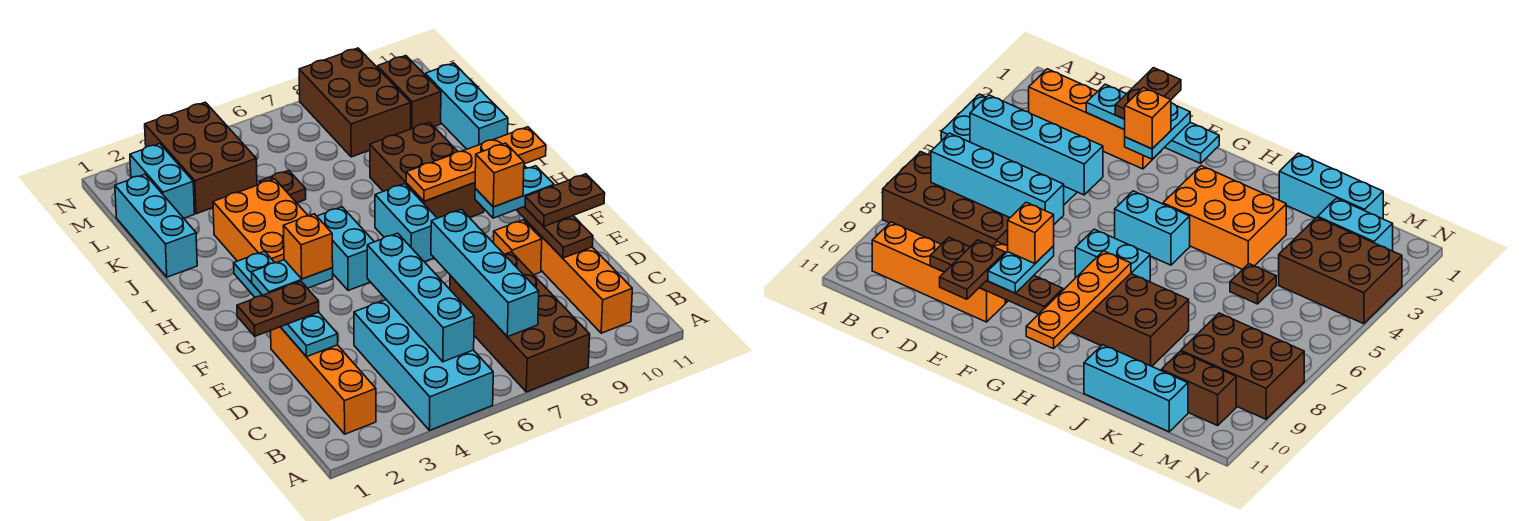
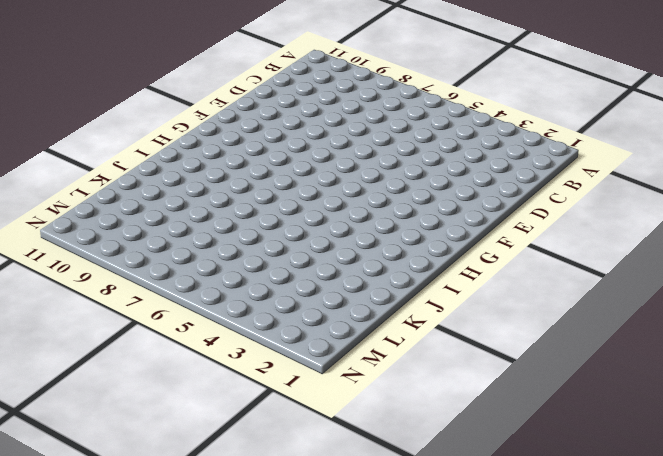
none -> cyan brick A4:D5 level 1
none -> brown brick A7:D8 level 1
none -> orange brick B2:E2 level 1

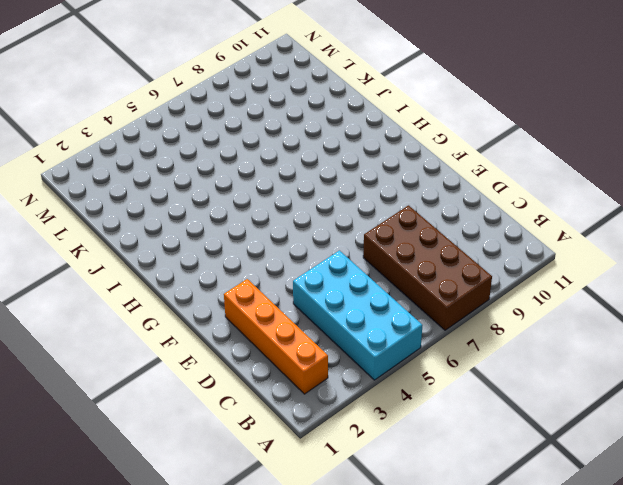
none -> orange brick B10:E10 level 1
none -> orange brick E9 level 1
none -> cyan brick G5:H5 level 1

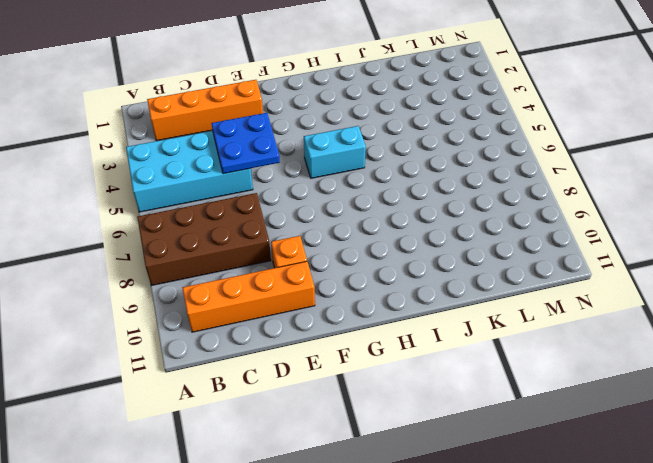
blue plate D4:E5 level 2 -> cyan brick B5:E5 level 2
none -> cyan brick G7:H7 level 1
none -> orange brick H3:J4 level 1
none -> brown brick H8:J9 level 1

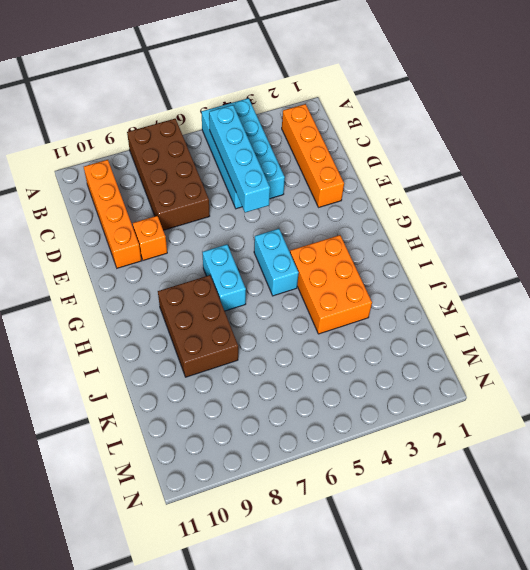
none -> cyan brick J1:L1 level 1
none -> cyan brick J11:L11 level 1
none -> brown plate K5 level 1

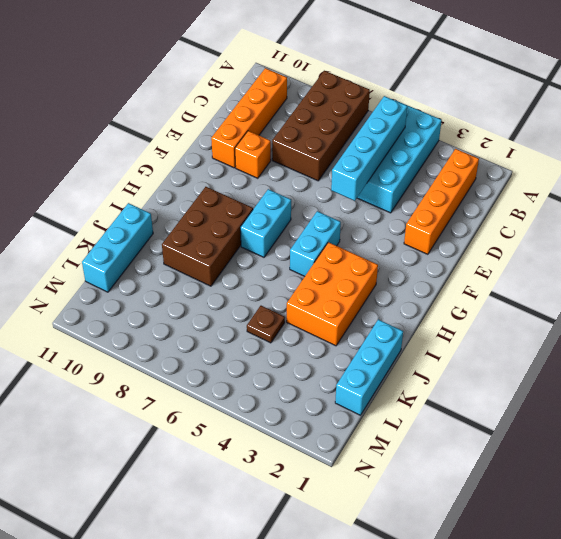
none -> cyan brick L2:M2 level 1
none -> brown brick L3:N4 level 1
none -> brown brick L8:N9 level 1

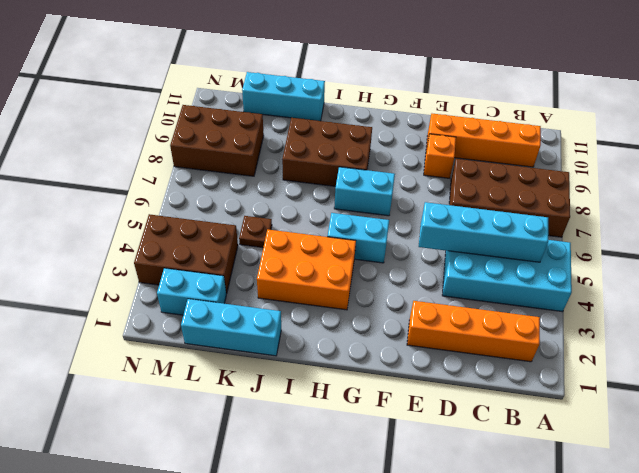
none -> brown brick L10:M10 level 1
none -> cyan brick B7:E7 level 2
none -> cyan plate D2:G2 level 2

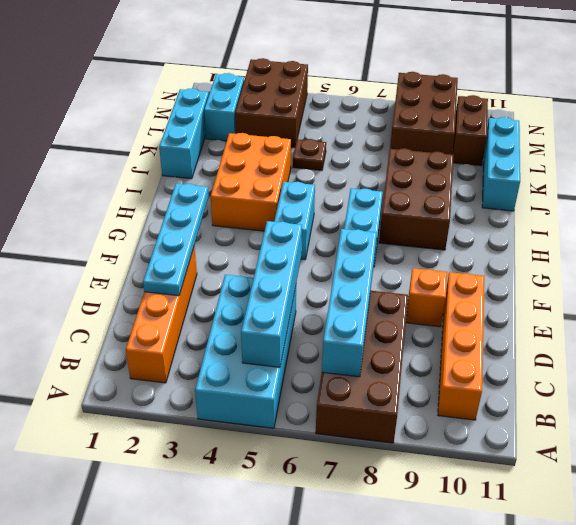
none -> brown plate D10:G10 level 2
none -> orange plate H8:H11 level 2
none -> brown plate E1:E2 level 3

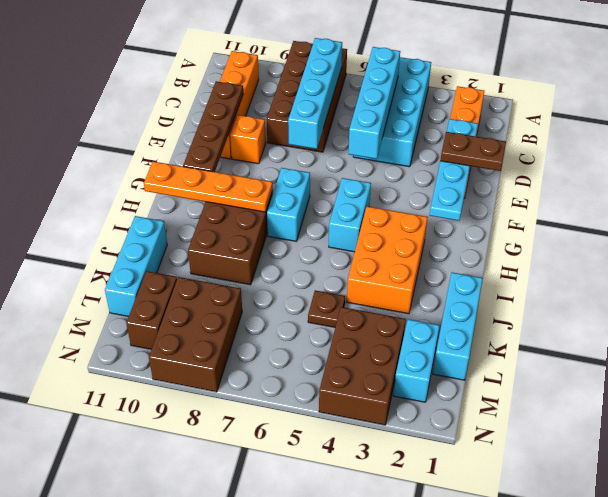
none -> brown plate E10:E11 level 3
none -> cyan plate F2:F3 level 3
none -> cyan plate F9:F10 level 3

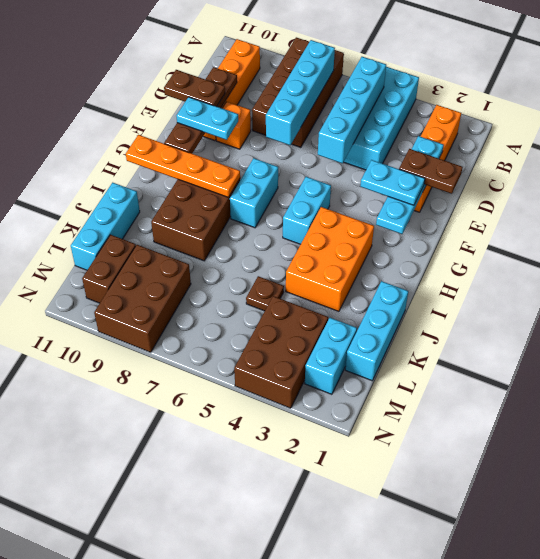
none -> orange brick F3 level 4
none -> orange brick F9 level 4

